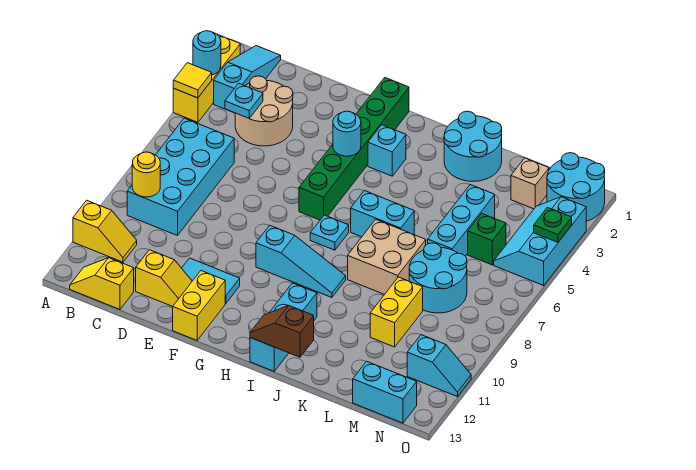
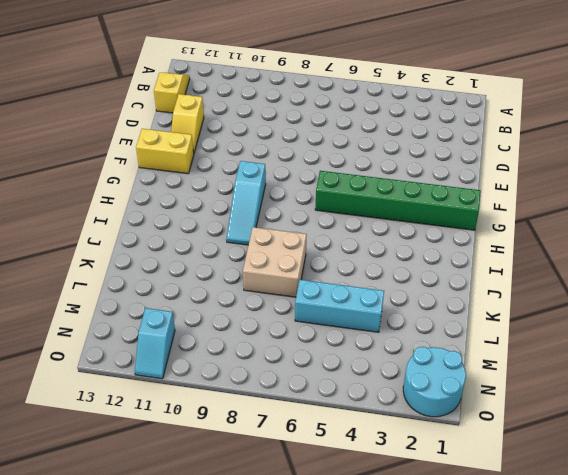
none -> yellow brick A2:A4 level 1
none -> yellow slope A11:B11 level 1 top A
none -> cyan slope B1:B3 level 1 top 3
none -> cyan brick B6:C9 level 1

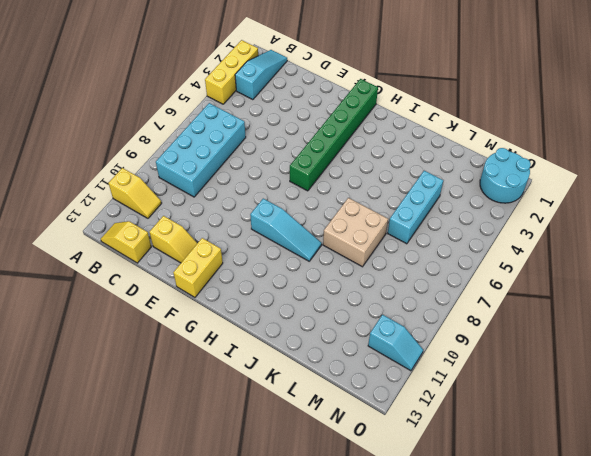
none -> tan round brick C3:D4 level 1
none -> cyan tile E11:F11 level 1
none -> cyan brick H3 level 1
none -> cyan plate H7 level 1

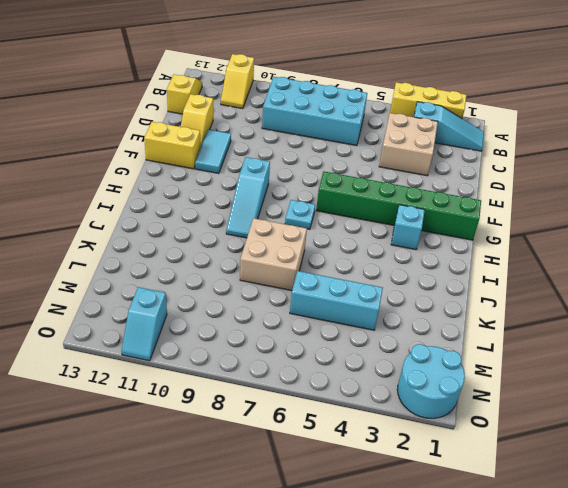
tan brick C3:D4 level 1 -> tan round brick C3:D4 level 1
none -> cyan brick I6:J6 level 1
none -> cyan brick I11:I13 level 1
none -> cyan round brick J1:K2 level 1
none -> cyan round brick L7:M8 level 1

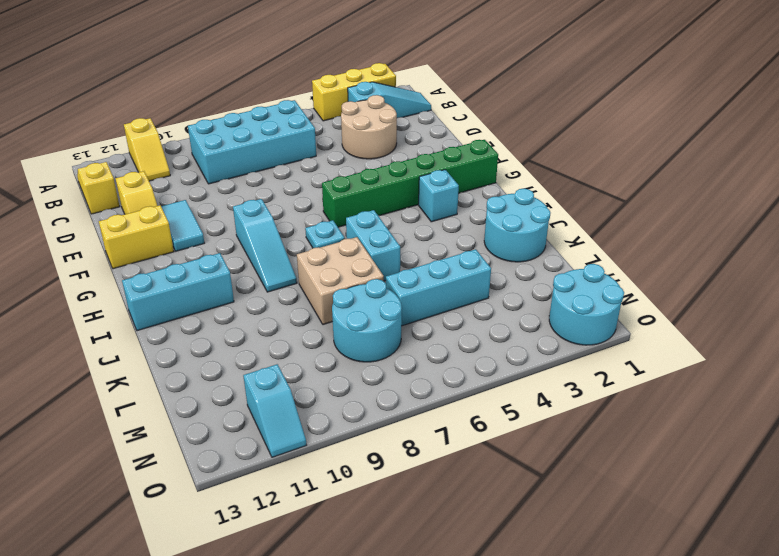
none -> yellow brick L9:L10 level 1
none -> tan brick M2 level 1
none -> green brick M5 level 1
none -> cyan brick M13:N13 level 1

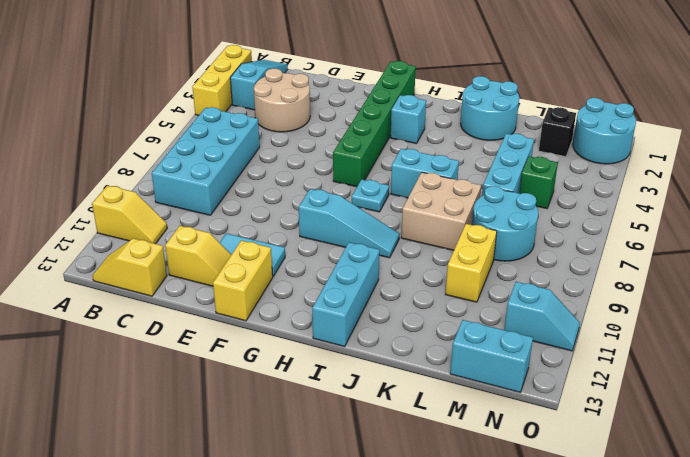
black brick M2 level 1 -> tan brick M2 level 1
none -> cyan slope N3:O5 level 1 top O
none -> cyan round brick A3 level 2
none -> yellow tile A4 level 2
none -> yellow round brick B9 level 2

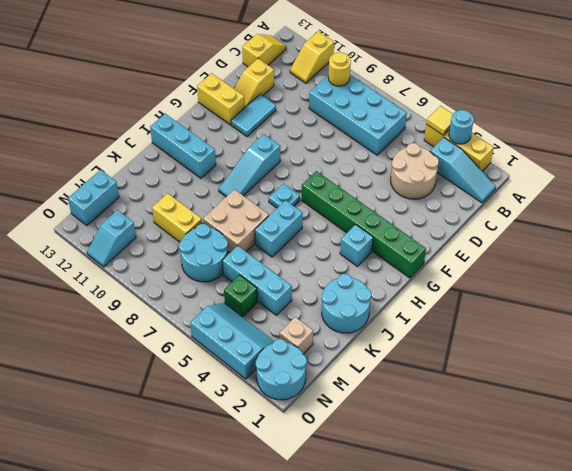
none -> cyan plate C4 level 2
none -> cyan round brick G4 level 2
none -> brown slope I13:J13 level 2 top J
none -> green plate O4 level 2

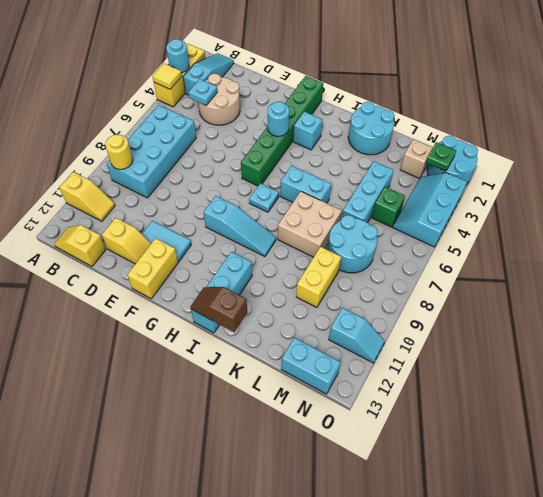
green plate N2 level 2 -> green plate O4 level 2

